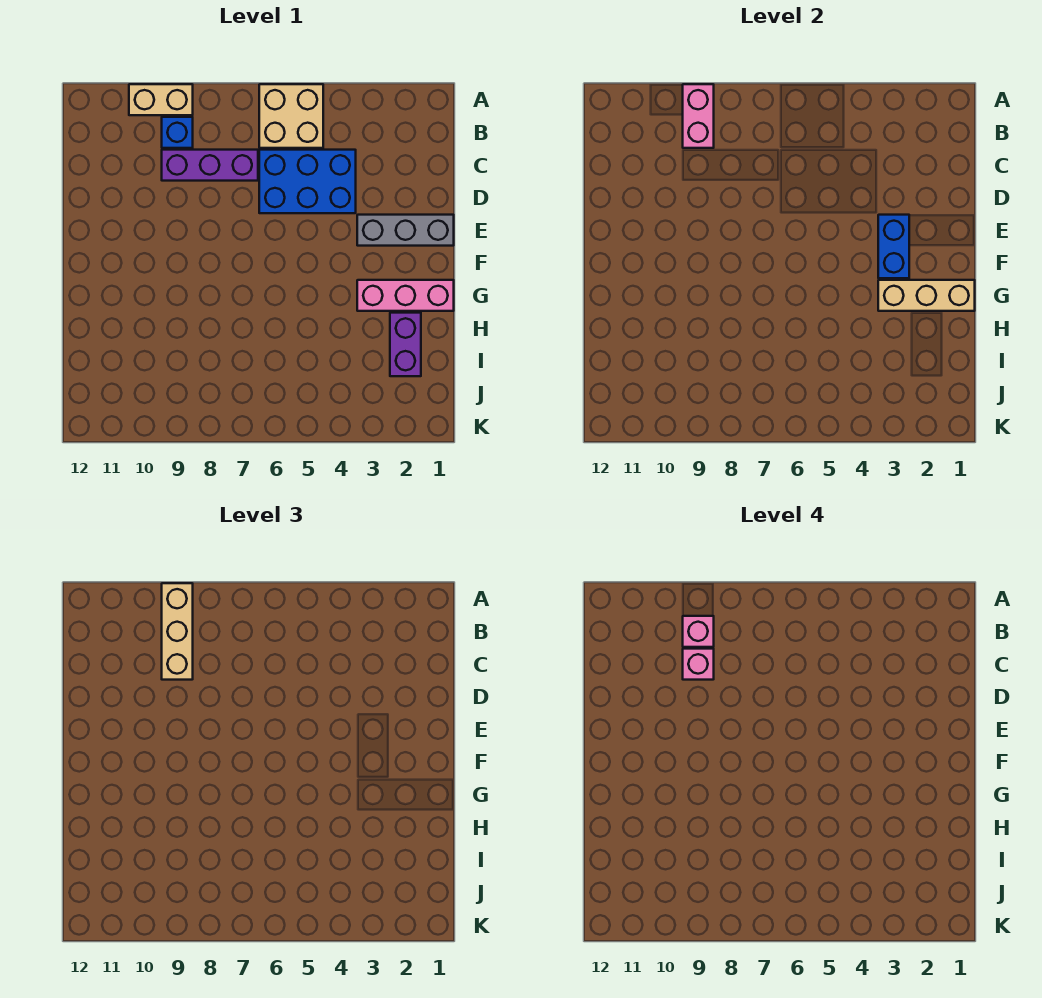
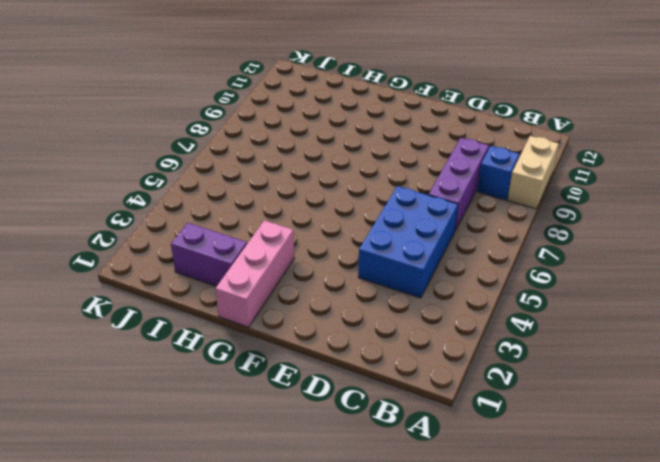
none -> tan brick A5:B6 level 1
none -> grey brick E1:E3 level 1
none -> pink brick A9:B9 level 2

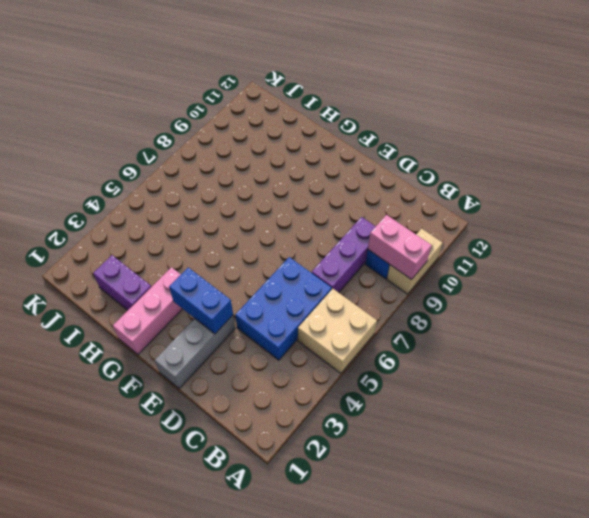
none -> tan brick G1:G3 level 2
none -> tan brick A9:C9 level 3
none -> pink brick B9 level 4

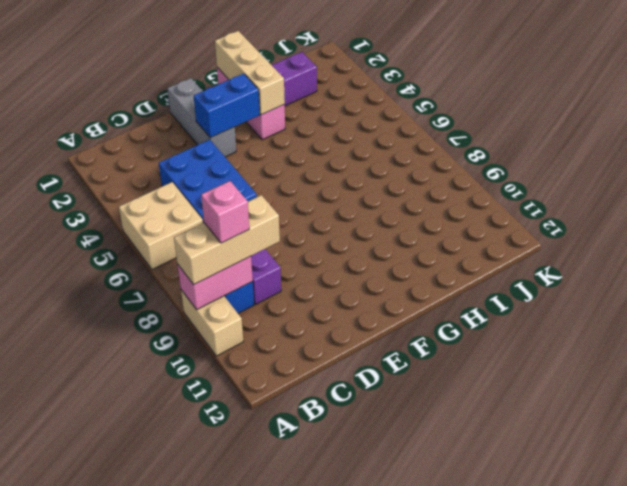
none -> pink brick C9 level 4

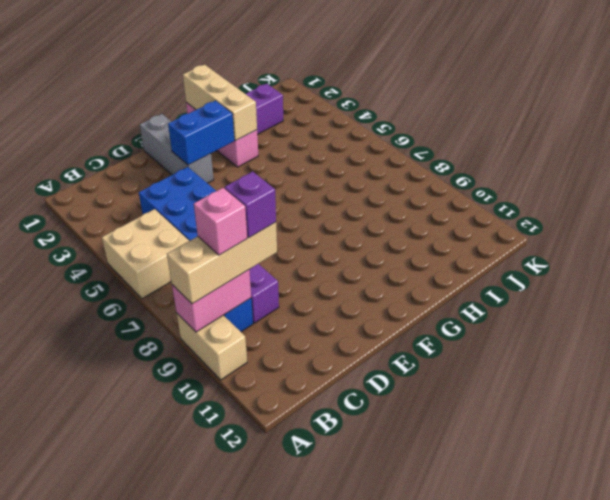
purple brick C9 level 4 -> pink brick C9 level 4

